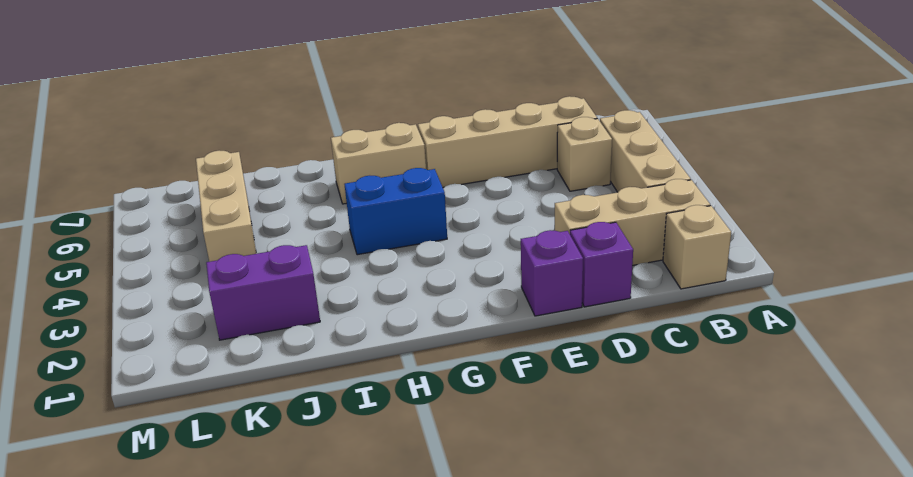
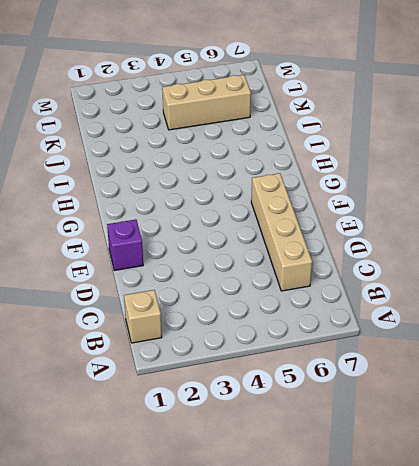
none -> tan brick B2:D2 level 1
none -> tan brick B3:B5 level 1

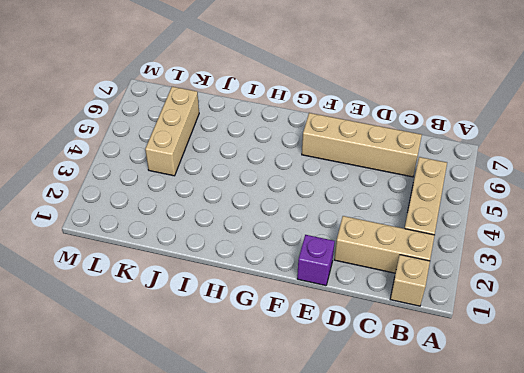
none -> tan brick C5 level 1
none -> purple brick D1 level 1

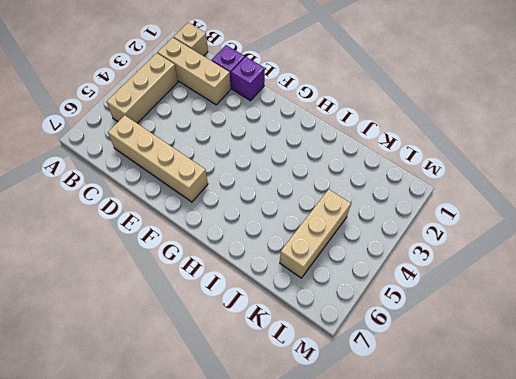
none -> tan brick C5 level 1
none -> blue brick G4:H4 level 1

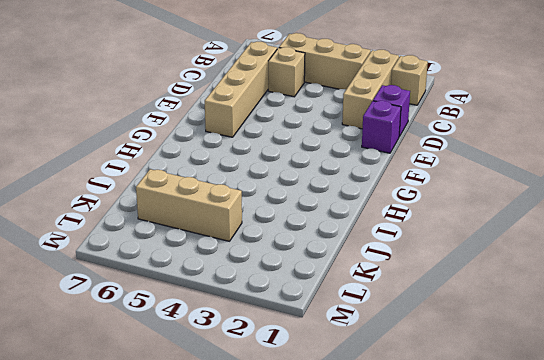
none -> blue brick G4:H4 level 1
none -> tan brick G6:H6 level 1

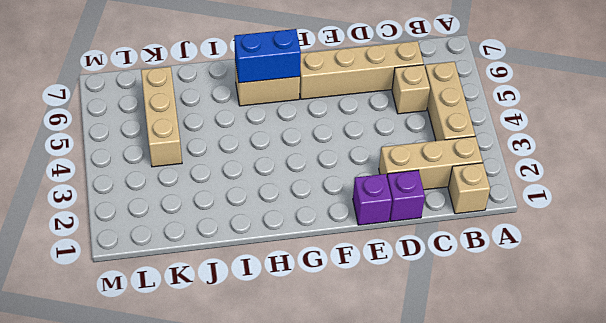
blue brick G6:H6 level 2 -> blue brick G4:H4 level 1
none -> purple brick J2:K2 level 1

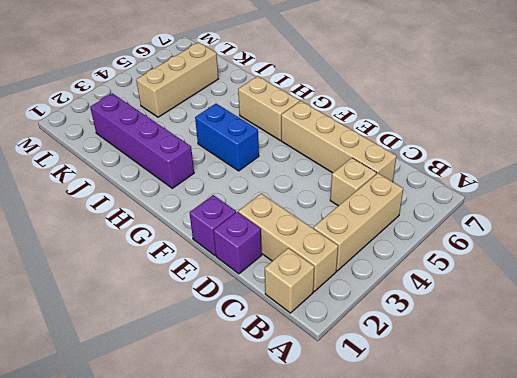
purple brick H2:K2 level 1 -> purple brick J2:K2 level 1

